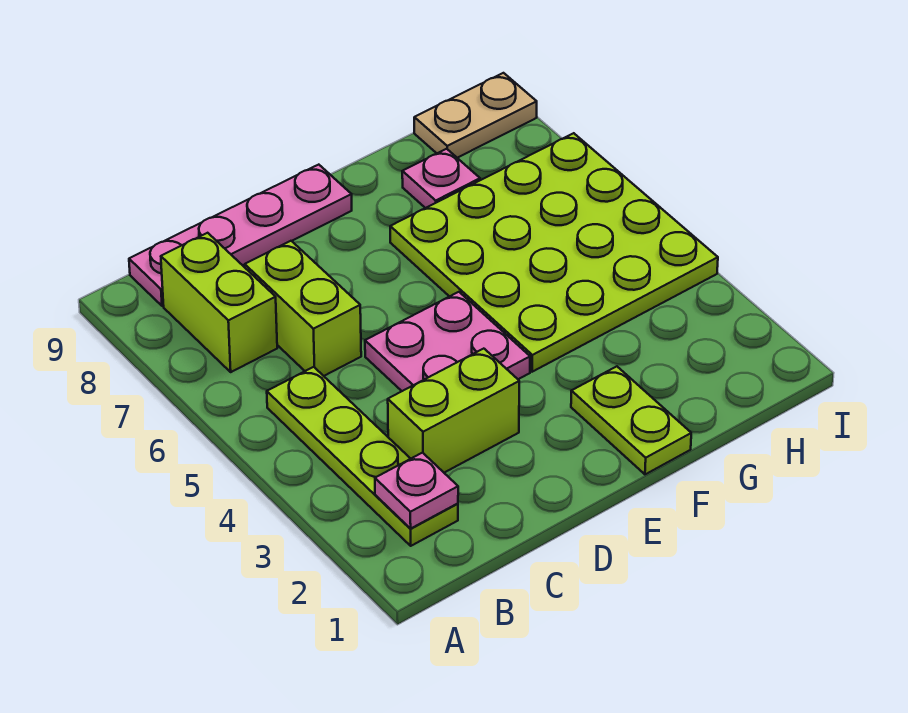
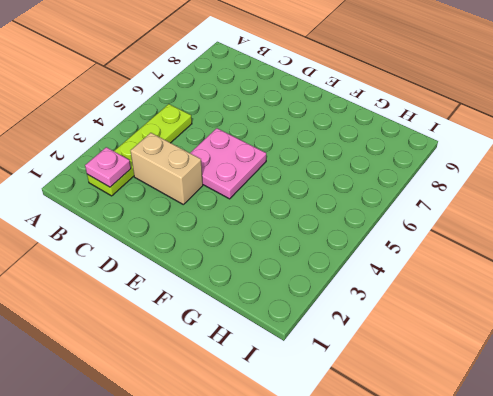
tan brick C3:D3 level 1 -> lime brick C3:D3 level 1
none -> lime brick B7:B8 level 1
none -> pink plate B9:E9 level 1

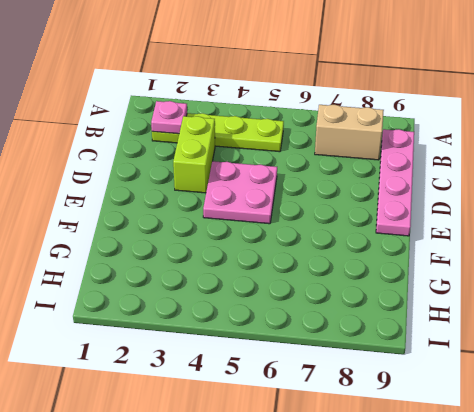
tan brick B7:B8 level 1 -> lime brick B7:B8 level 1
none -> lime brick C6:C7 level 1
none -> lime plate F1:F2 level 1

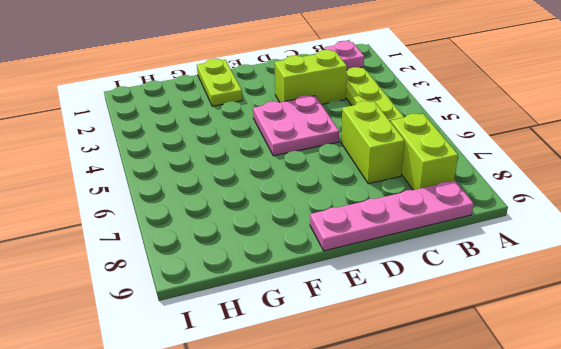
none -> lime plate F4:I7 level 1
none -> pink plate G8 level 1

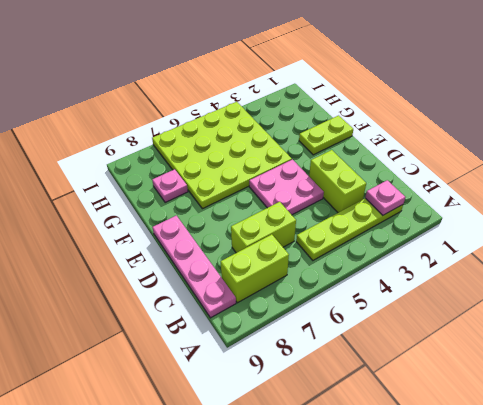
none -> tan plate H9:I9 level 1

